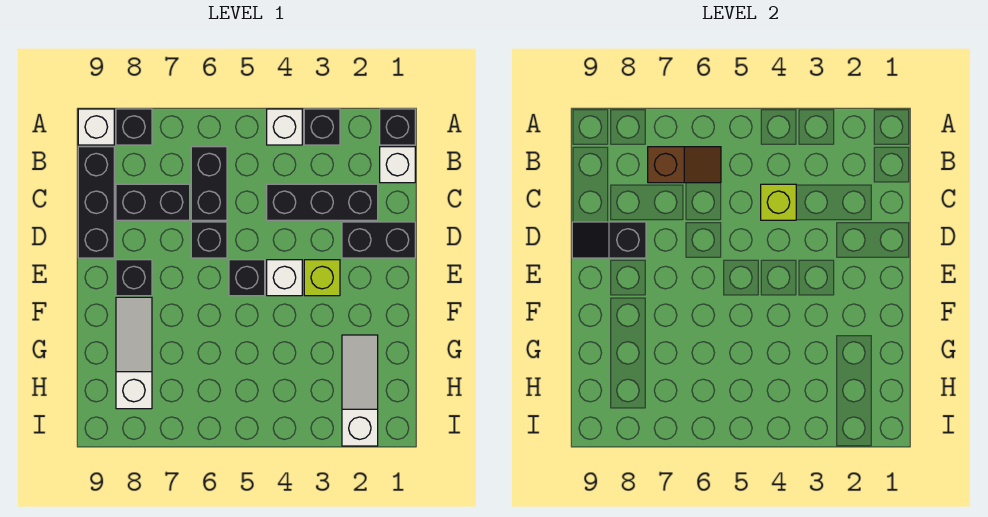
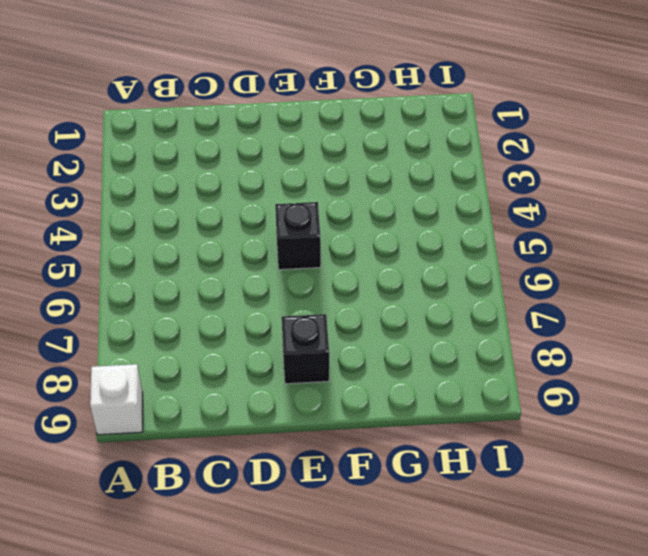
none -> black brick A1 level 1
none -> black brick A3 level 1
none -> white brick A4 level 1

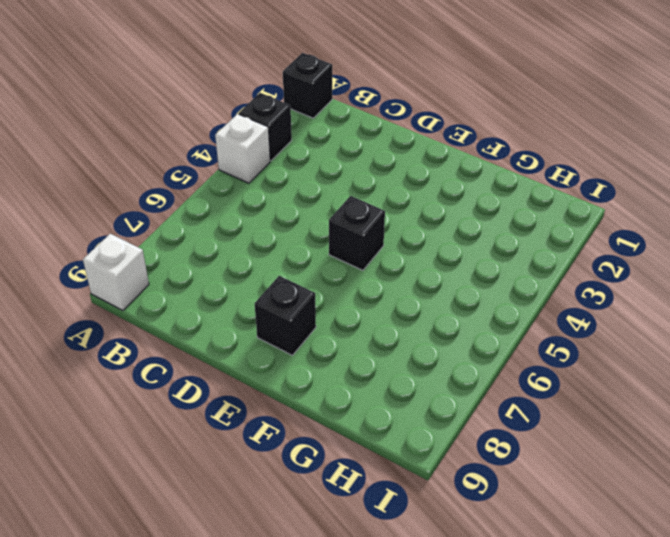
none -> black brick A8 level 1
none -> white brick B1 level 1
none -> black brick B6:C6 level 1

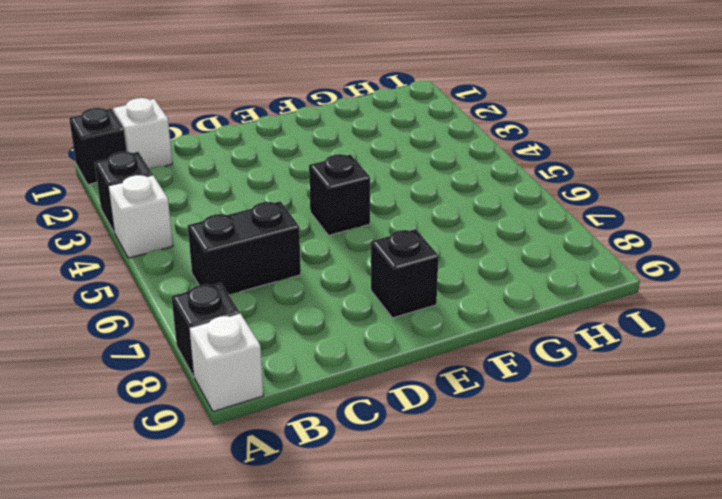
none -> black brick B9:D9 level 1
none -> black brick C2:C4 level 1
none -> black brick C7:C8 level 1

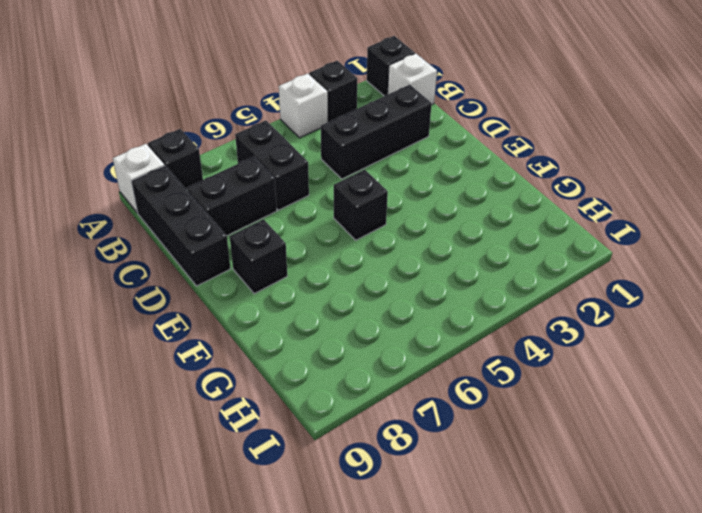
none -> black brick D1:D2 level 1
none -> black brick D6 level 1
none -> lime brick E3 level 1

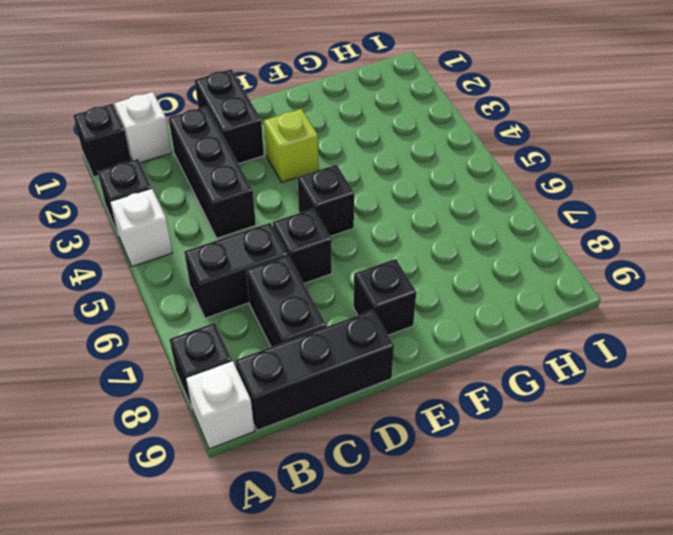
none -> white brick E4 level 1
none -> white slope F8:H8 level 1 top H
none -> white slope G2:I2 level 1 top I

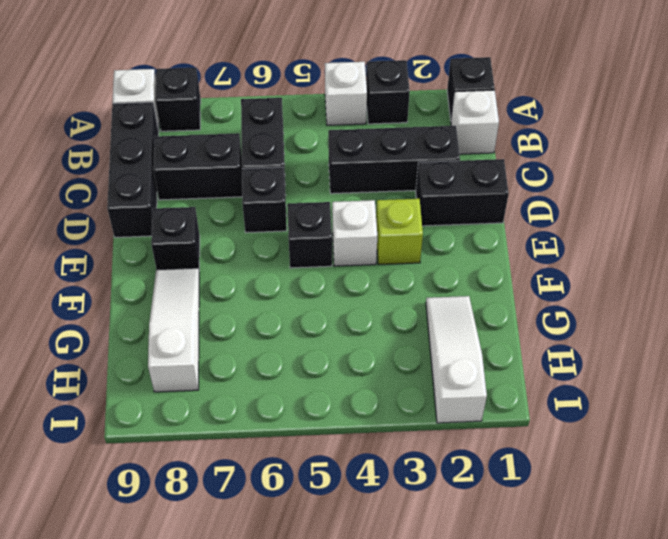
none -> brown slope B6:B7 level 2 top 7
none -> lime brick C4 level 2
none -> black slope D8:D9 level 2 top 8

